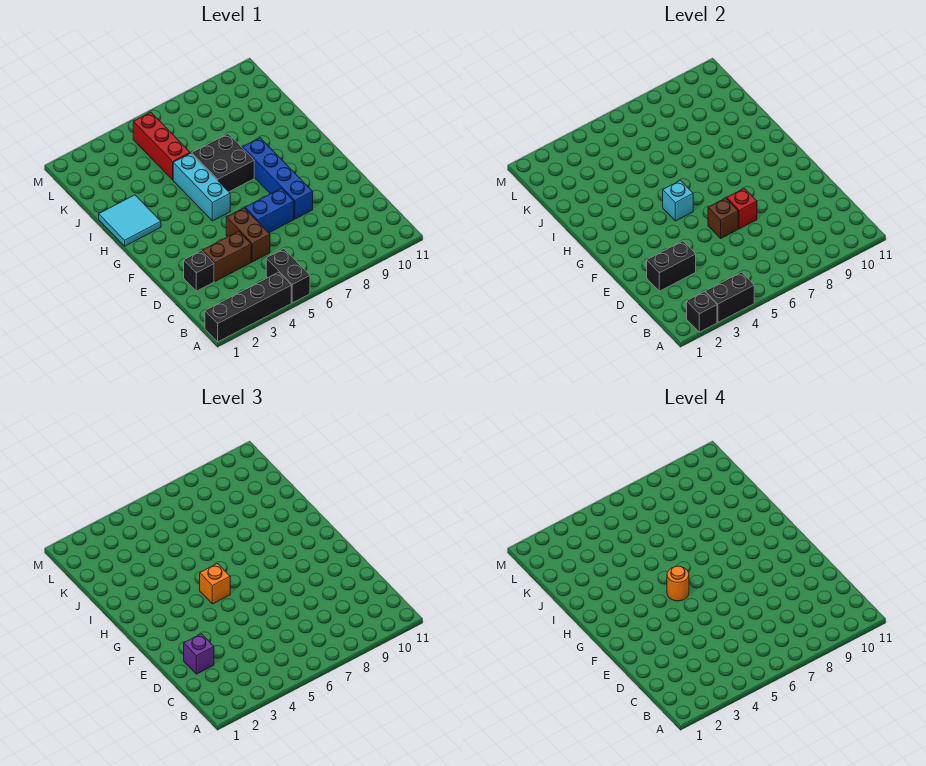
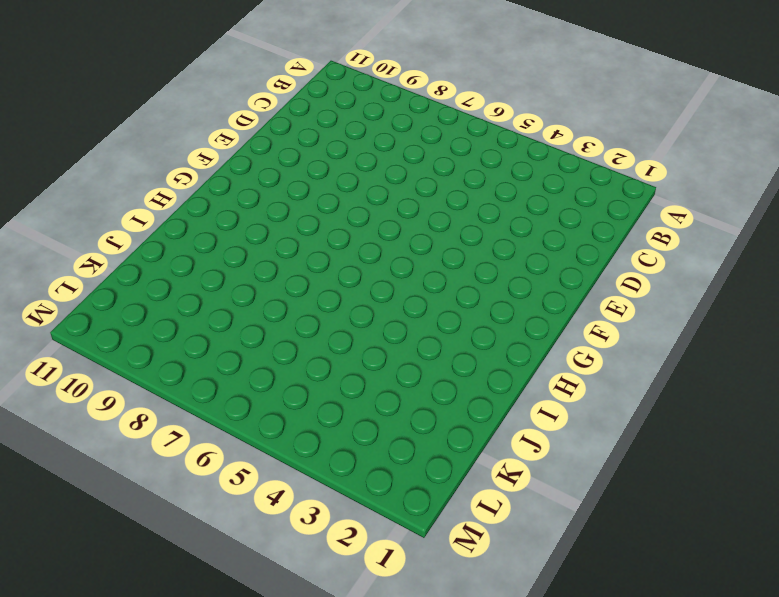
none -> black brick A1:A4 level 1
none -> black brick A5:B5 level 1
none -> black brick D2 level 1

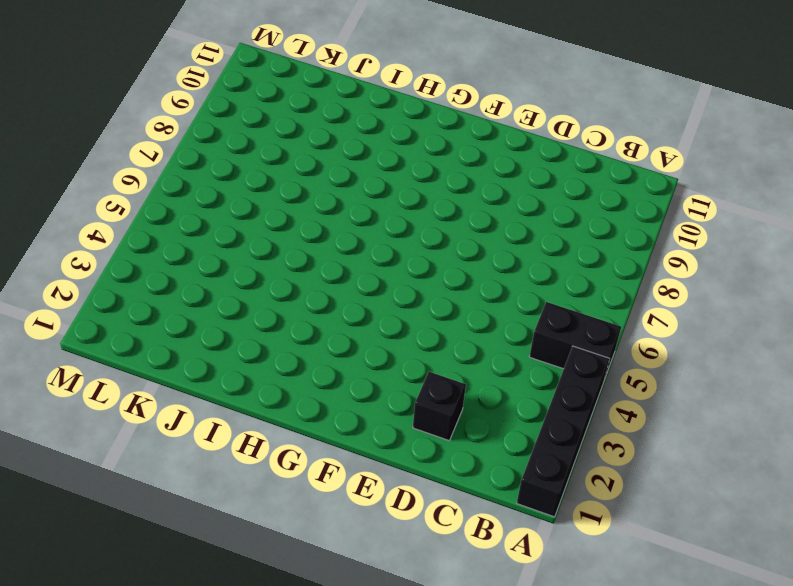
none -> brown brick D3:D4 level 1
none -> brown brick D5:E5 level 1
none -> blue brick E6:E7 level 1

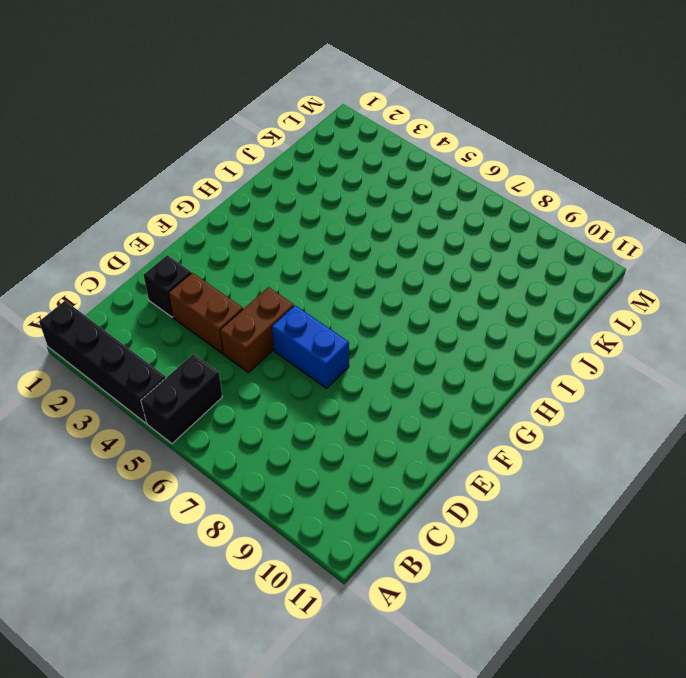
none -> blue brick E8:H8 level 1
none -> cyan brick G5:I5 level 1
none -> cyan tile H1:I2 level 1

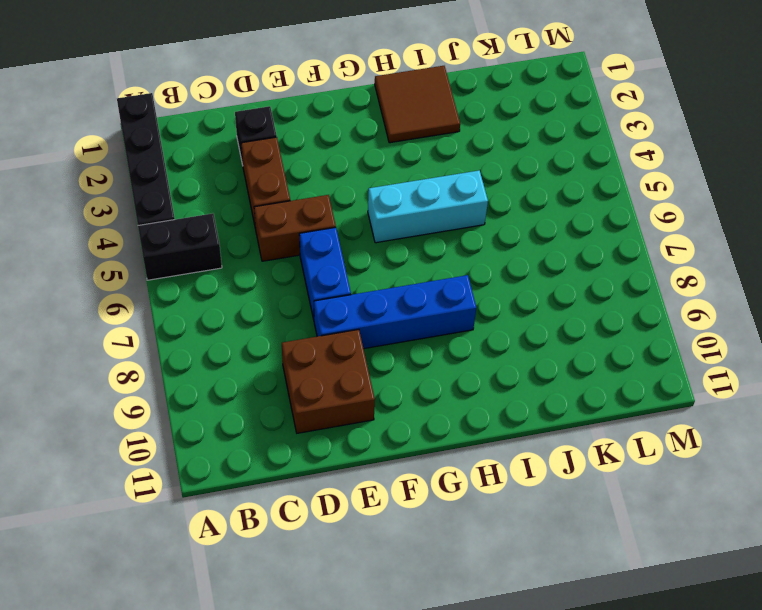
brown brick D9:E10 level 1 -> none
brown tile H1:I2 level 1 -> cyan tile H1:I2 level 1
none -> black brick H6:I7 level 1
none -> red brick J5:L5 level 1
none -> black brick A2 level 2

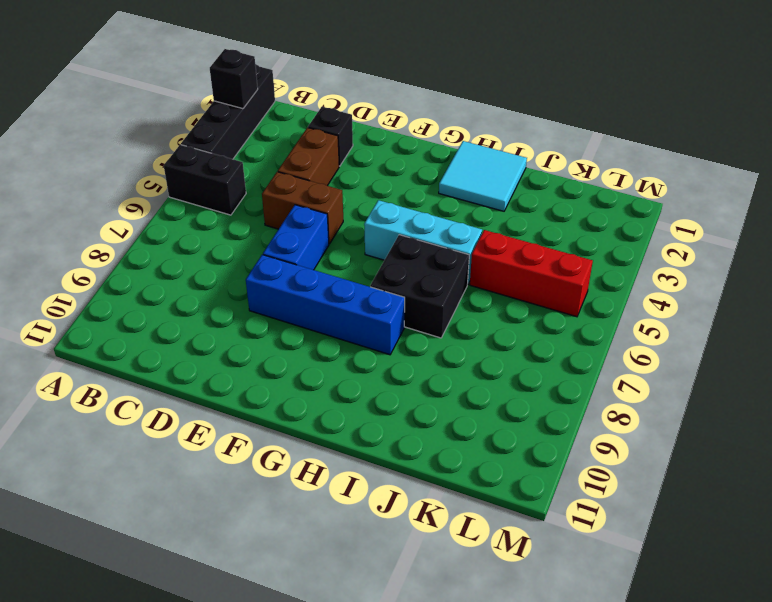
none -> black brick A3:A4 level 2
none -> black brick D2:D3 level 2
none -> brown brick E6 level 2

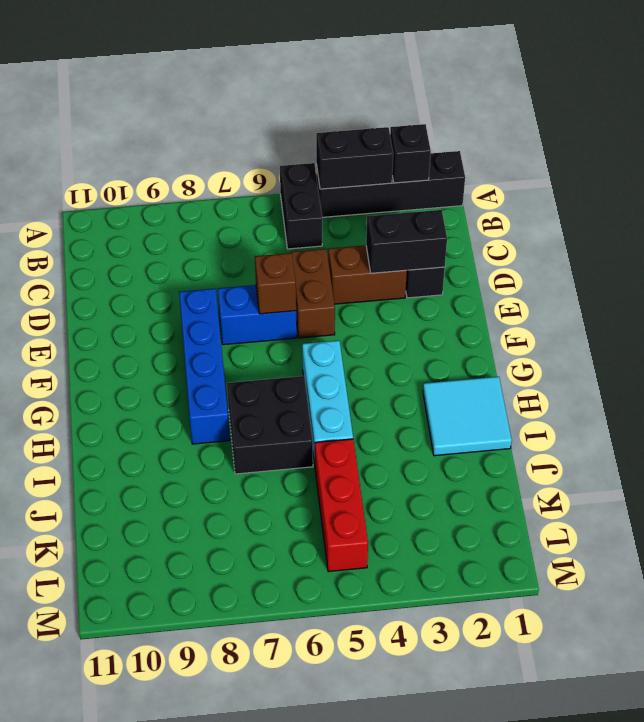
none -> red brick E7 level 2
none -> cyan brick G5 level 2
none -> purple brick D2 level 3

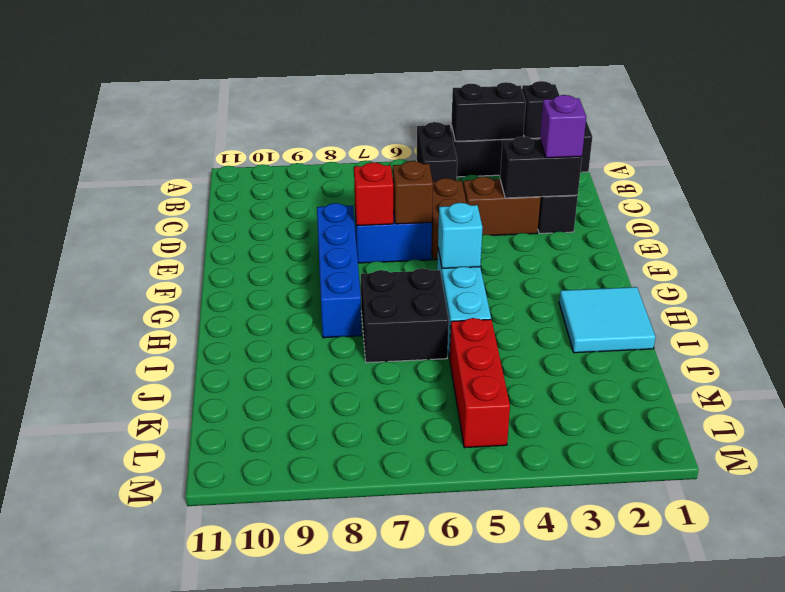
none -> orange brick G5 level 3
none -> orange round brick G5 level 4

